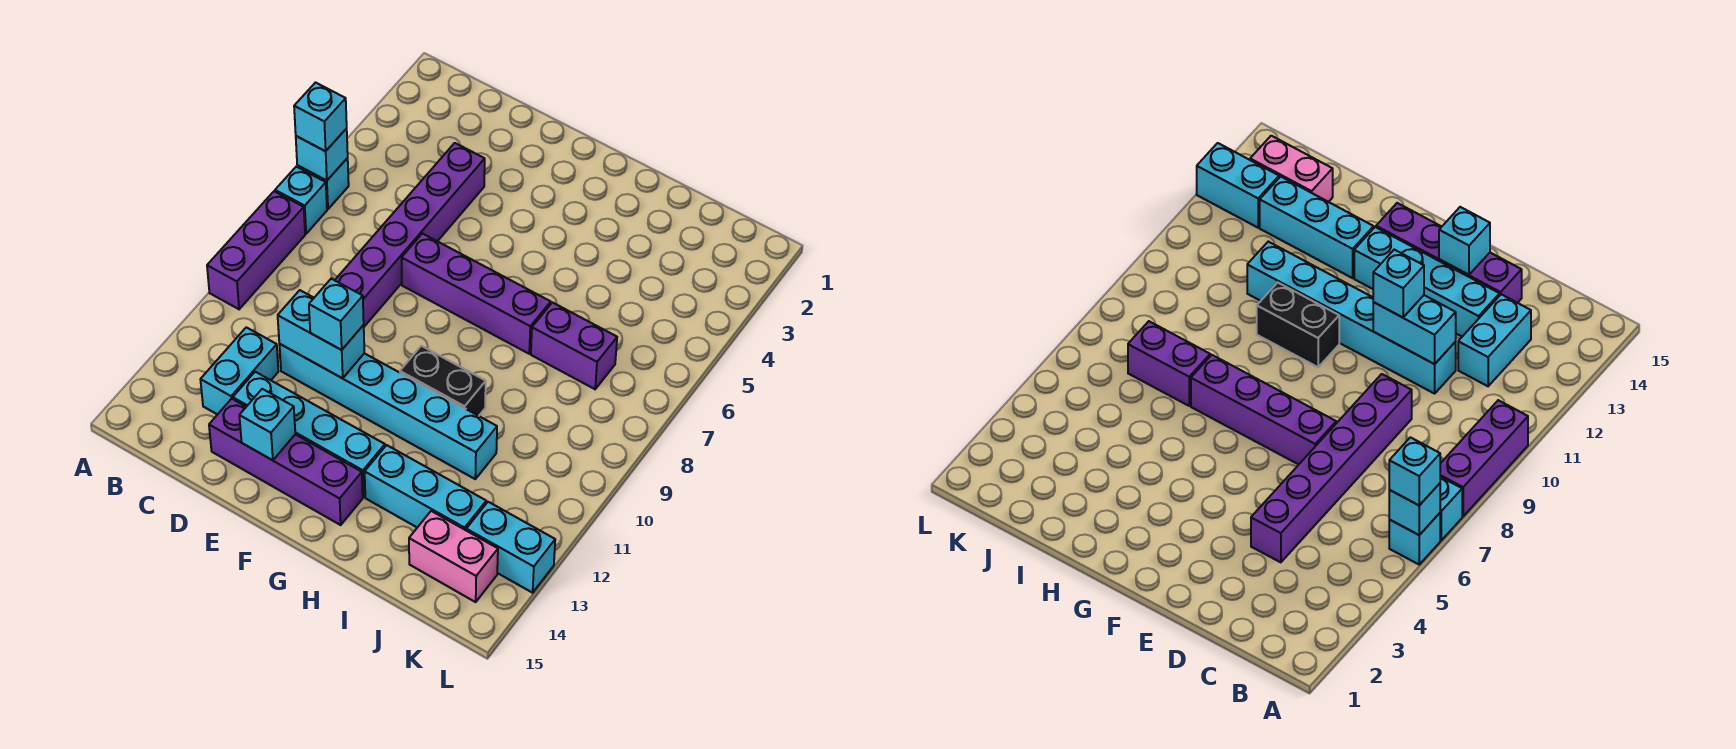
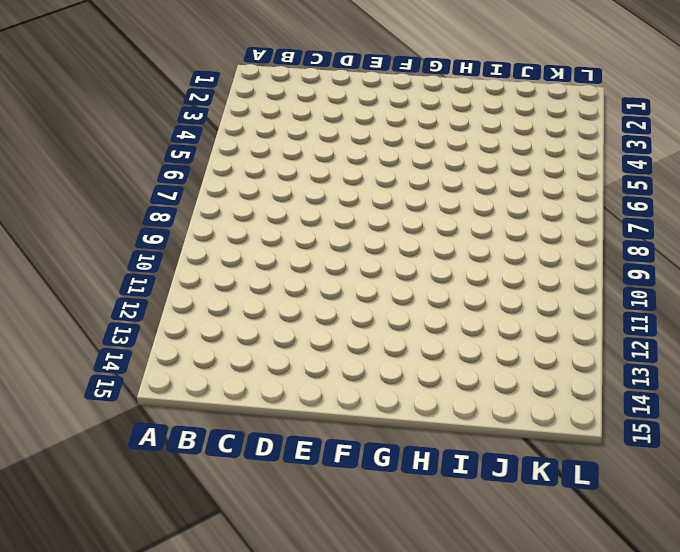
none -> cyan brick A6 level 1
none -> cyan brick A7 level 1
none -> purple brick A8:A10 level 1

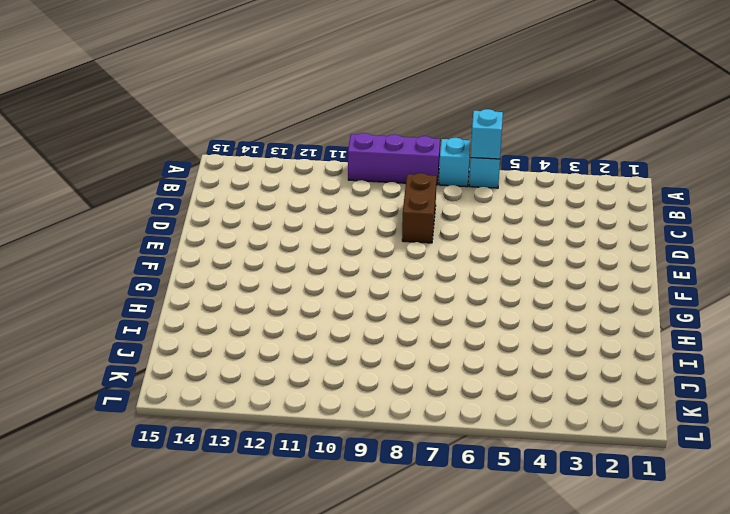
brown brick C8:D8 level 1 -> purple brick D4:D9 level 1
none -> cyan brick C12:C13 level 1
none -> cyan brick D11:I11 level 1
none -> cyan brick D13:G13 level 1

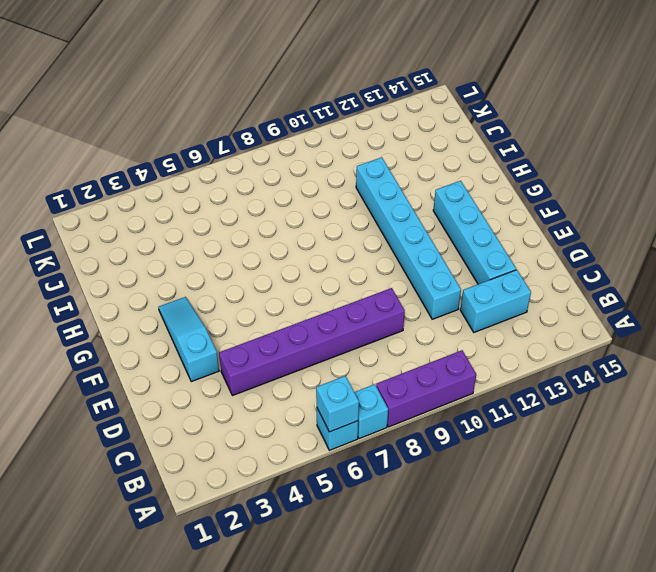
cyan slope E3:G3 level 1 top E -> none
none -> purple brick D14:G14 level 1
none -> purple brick E7:H7 level 1
none -> black brick G10:H10 level 1

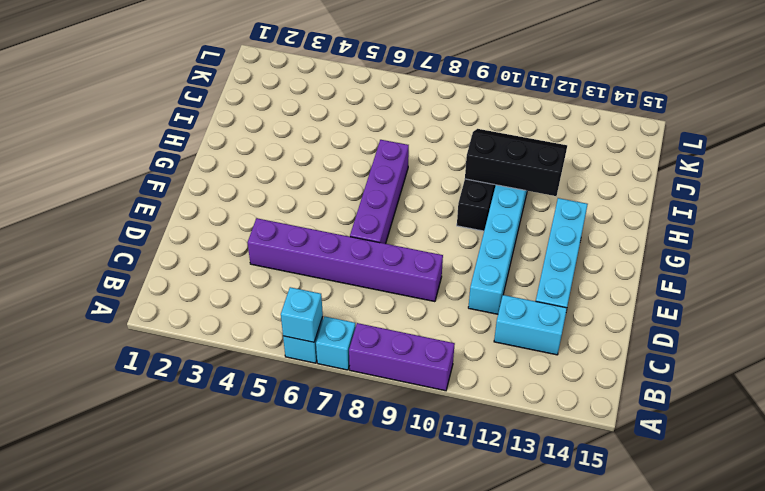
black slope H10:I12 level 2 top H -> none
none -> purple brick D14:G14 level 1
none -> cyan brick H13:J13 level 1
none -> purple brick I7:J7 level 1

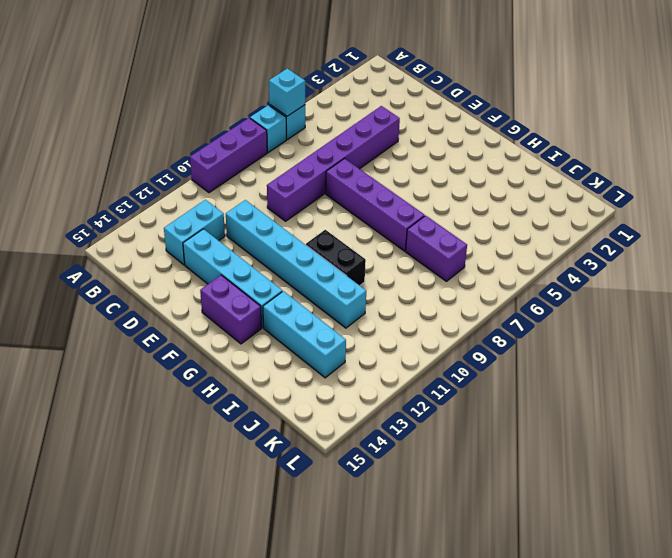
purple brick F14:G14 level 1 -> purple brick D14:G14 level 1
none -> pink brick J14:K14 level 1
none -> cyan brick K13:L13 level 1
none -> cyan brick D11:E11 level 2

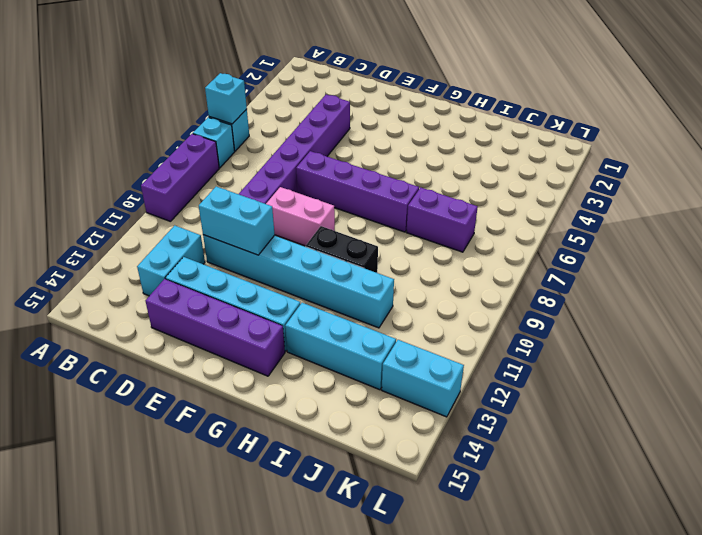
pink brick E9:F9 level 1 -> pink brick J14:K14 level 1
none -> cyan brick E14 level 2
none -> cyan brick A6 level 3
none -> cyan brick E11 level 3

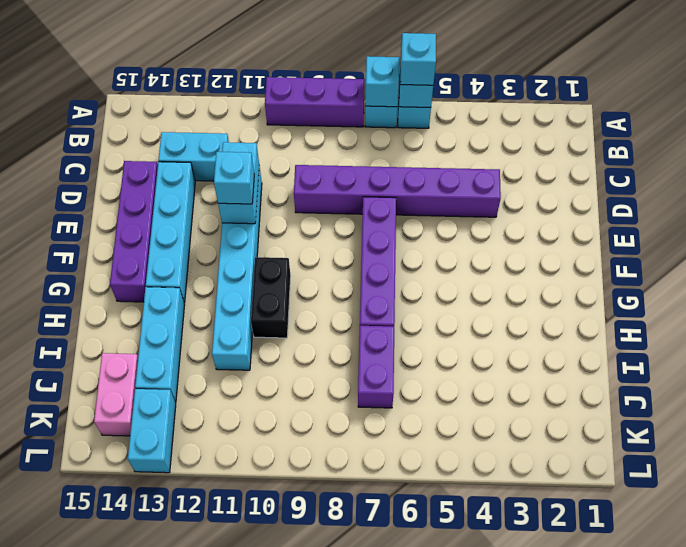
cyan brick A7 level 2 -> cyan brick E14 level 2

